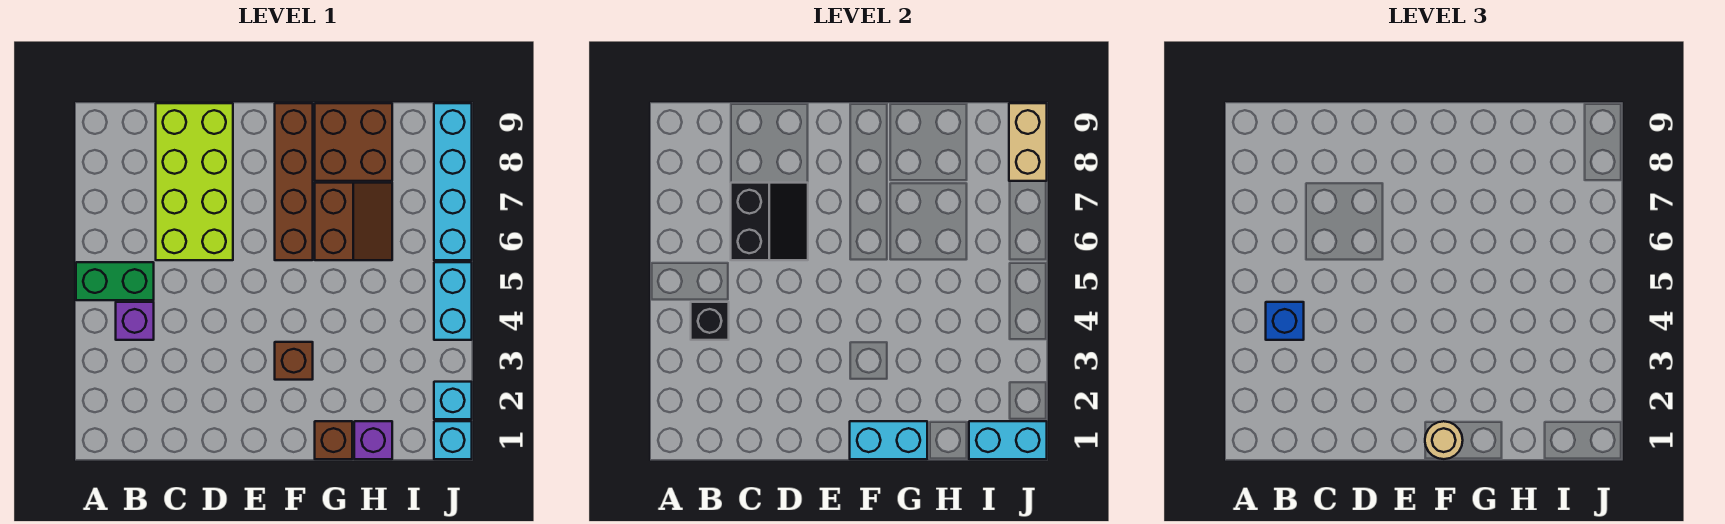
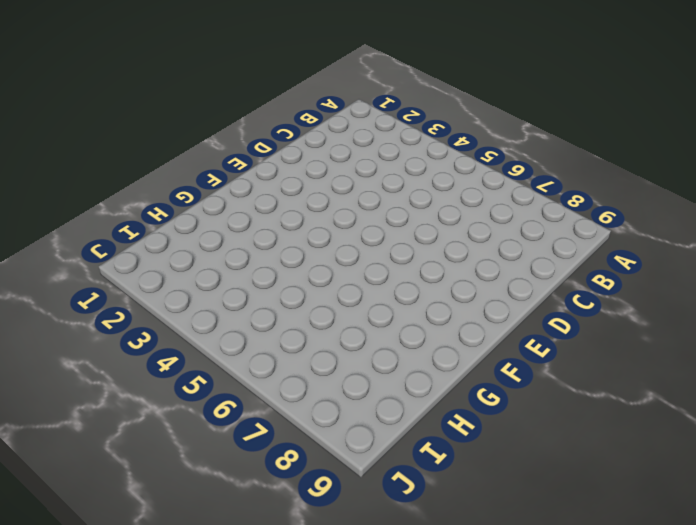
none -> green brick A5:B5 level 1
none -> purple brick B4 level 1
none -> lime brick C6:D9 level 1

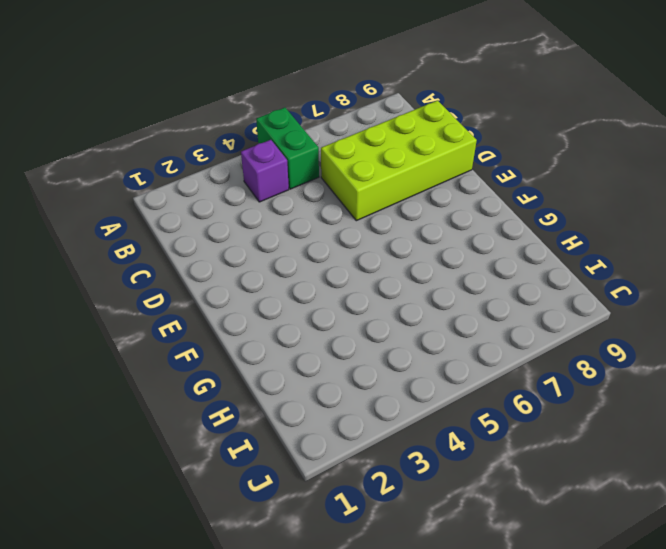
none -> brown brick F3 level 1
none -> brown brick F6:F9 level 1
none -> brown brick G1 level 1

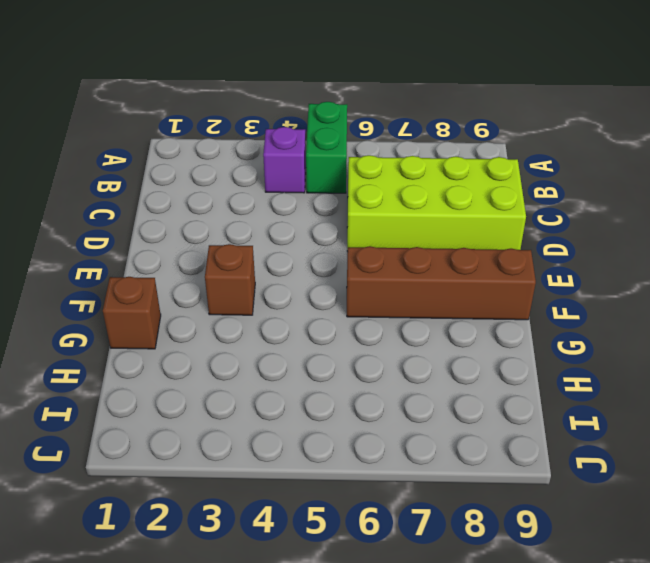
none -> brown slope G6:H7 level 1 top G
none -> brown brick G8:H9 level 1
none -> purple brick H1 level 1

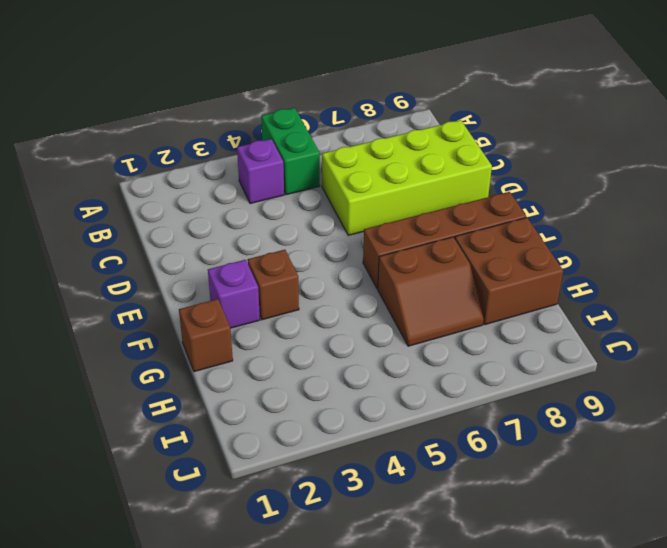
purple brick F2 level 1 -> purple brick H1 level 1
none -> cyan brick J1 level 1
none -> cyan brick J2 level 1
none -> cyan brick J4:J5 level 1

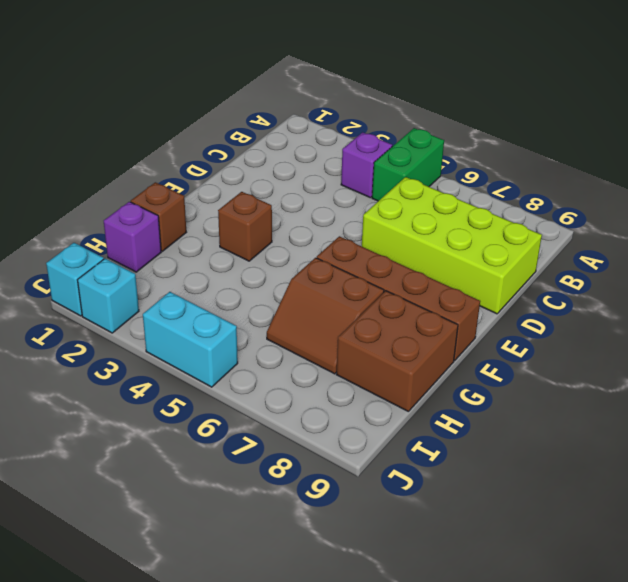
none -> cyan brick J6:J9 level 1
none -> black brick B4 level 2
none -> black slope C6:D7 level 2 top C

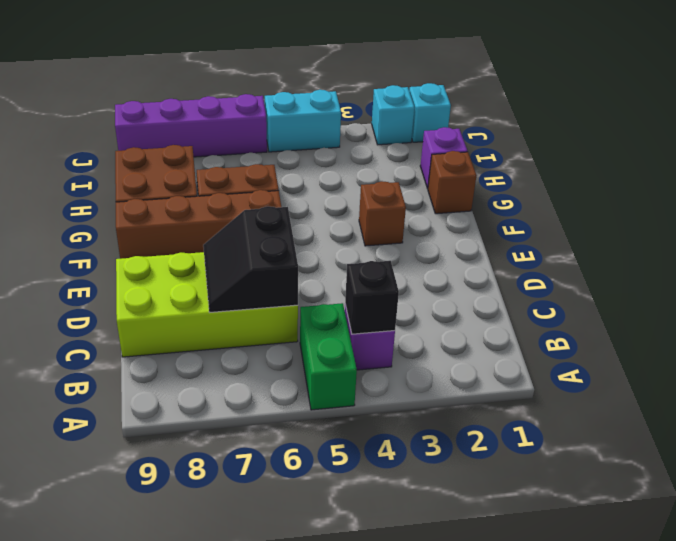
black slope C6:D7 level 2 top 6 -> black slope C6:D7 level 2 top C
purple brick J6:J9 level 1 -> cyan brick J6:J9 level 1
none -> cyan brick F1:G1 level 2
none -> cyan brick I1:J1 level 2
none -> tan brick J8:J9 level 2

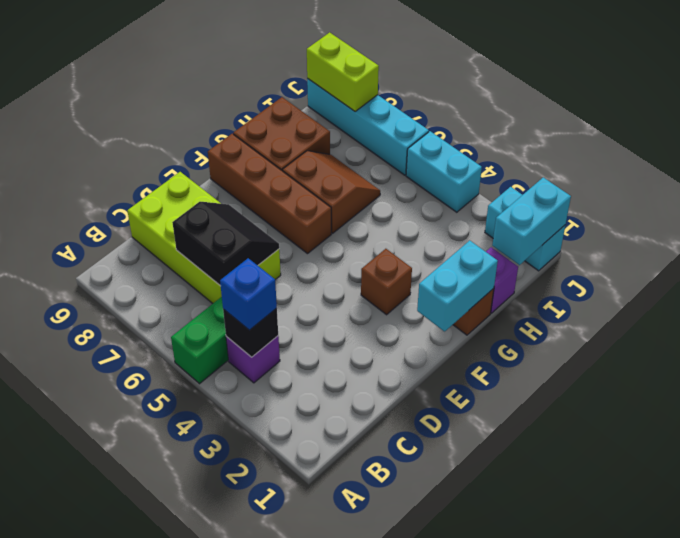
lime brick J8:J9 level 2 -> tan brick J8:J9 level 2
none -> tan round brick F1 level 3

